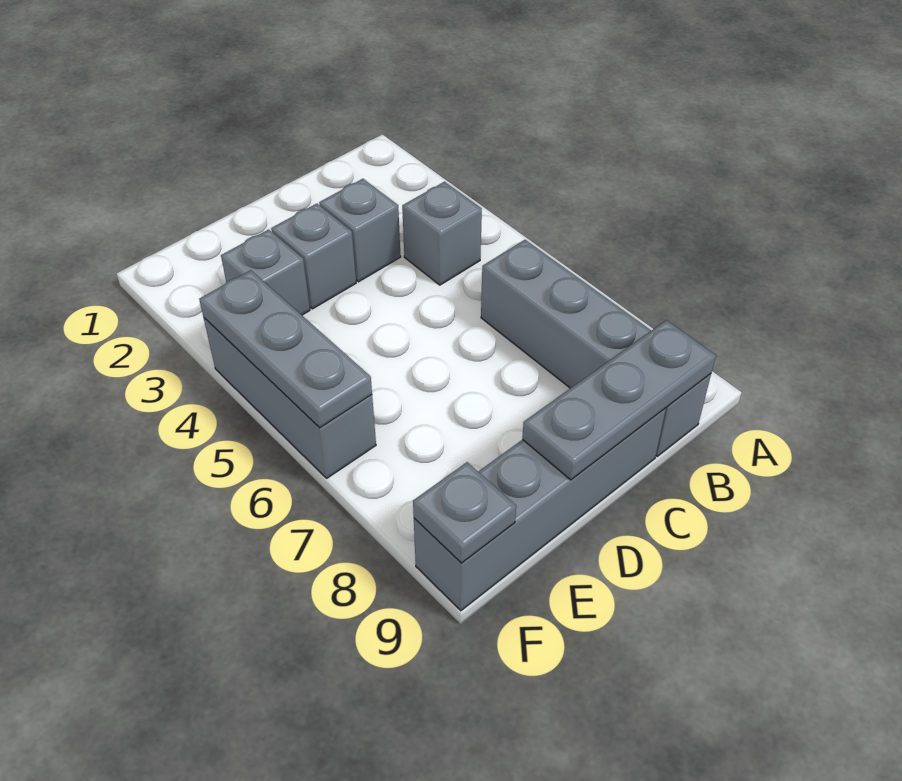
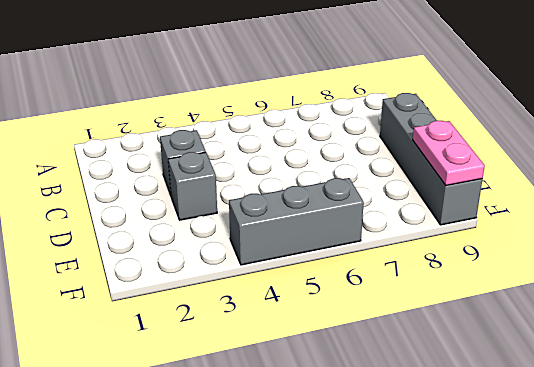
pink plate E9:F9 level 2 -> grey plate F9 level 2
none -> grey brick B4 level 1
none -> grey brick B6:B9 level 1

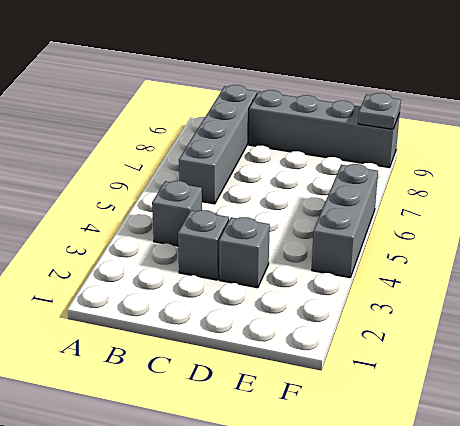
none -> grey brick E3 level 1
none -> grey plate B9:D9 level 2

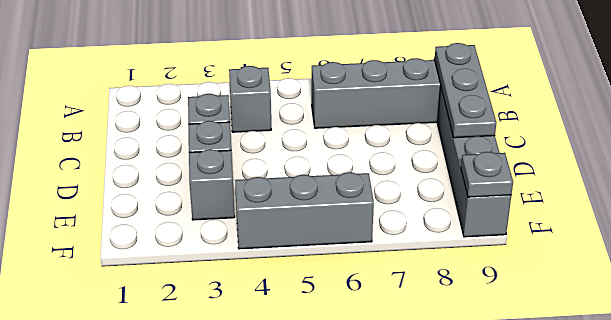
none -> grey plate F4:F6 level 2

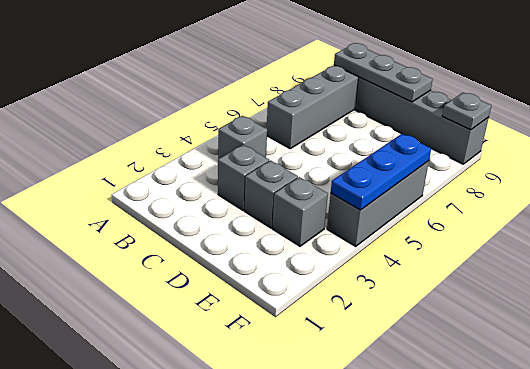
blue plate F4:F6 level 2 -> grey plate F4:F6 level 2

